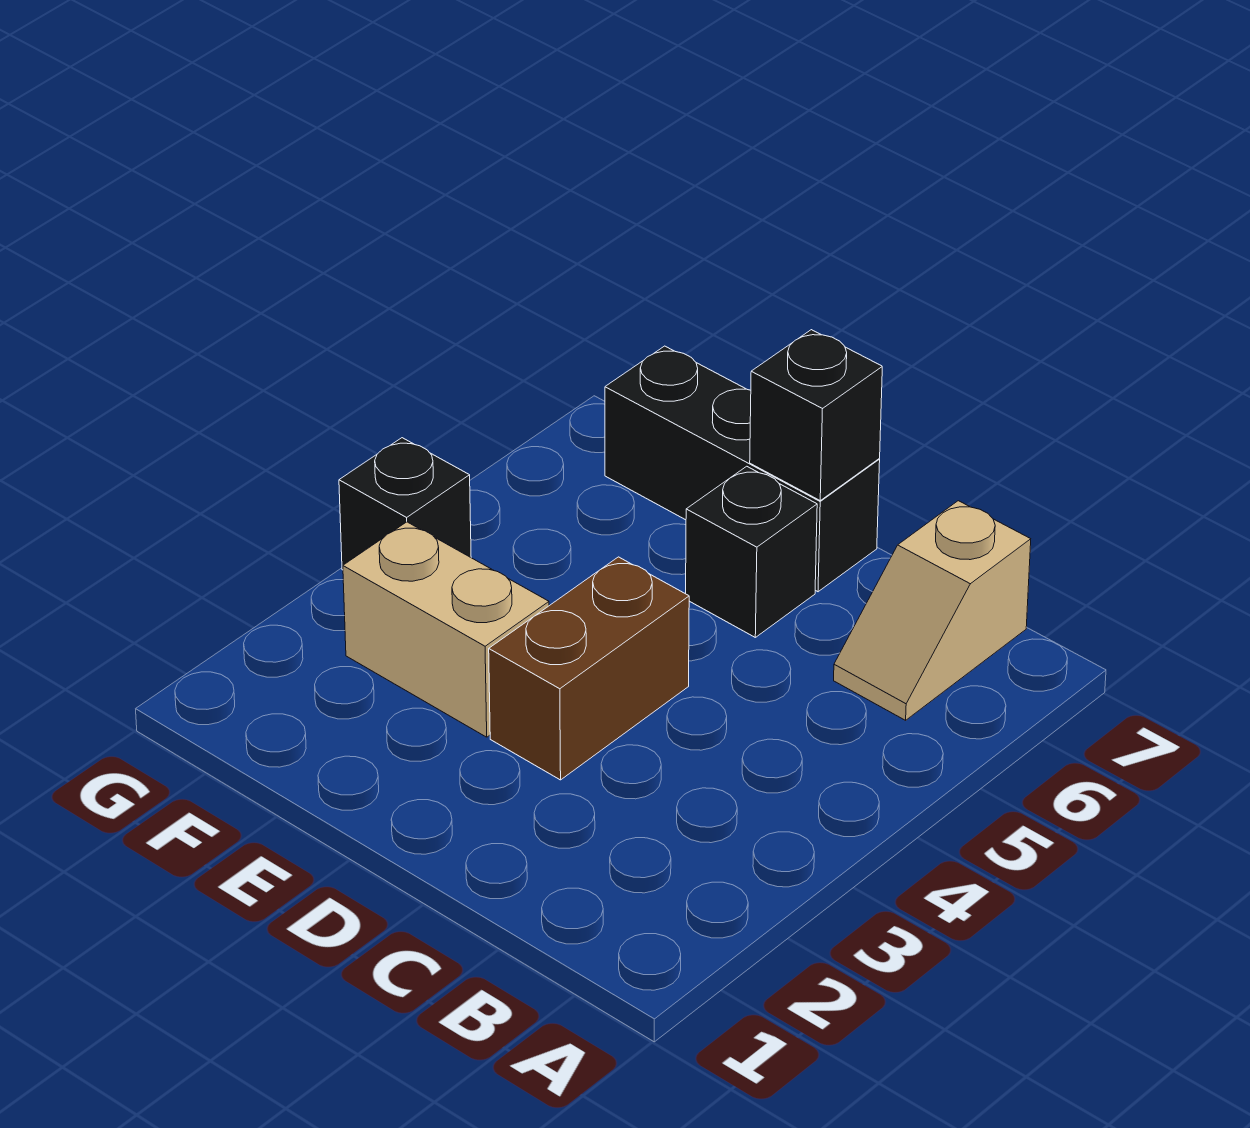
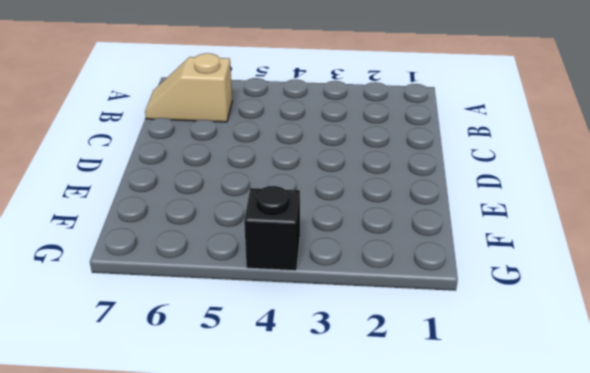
tan slope B6:B7 level 1 top 6 -> tan slope B6:B7 level 1 top 7
none -> brown brick D3:D4 level 1
none -> black brick D6 level 1

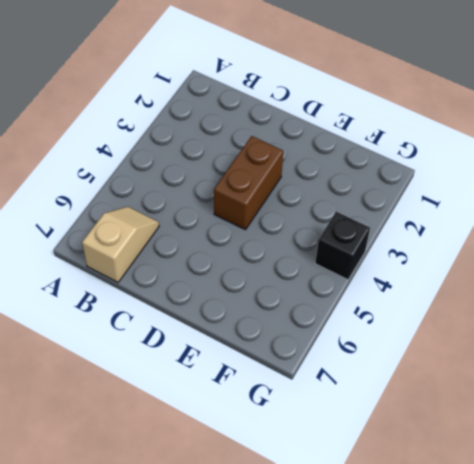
none -> black brick D6 level 1
none -> black brick D7:F7 level 1

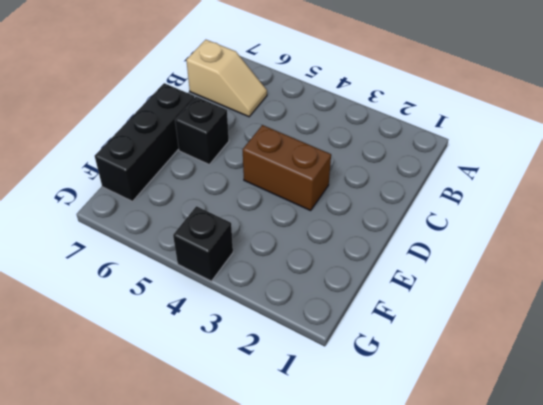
none -> tan brick E3:F3 level 1
none -> black brick D7 level 2

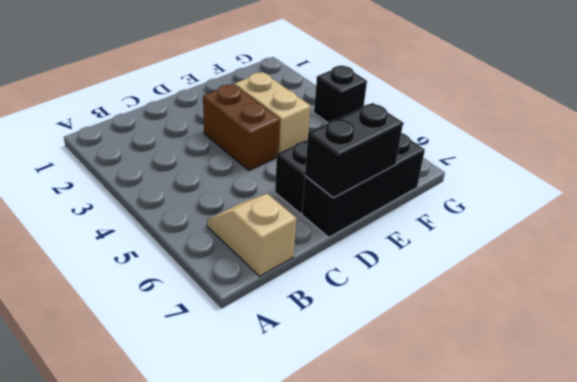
black brick D7:E7 level 2 -> black brick D7 level 2
tan brick E3:E4 level 1 -> tan brick E3:F3 level 1

